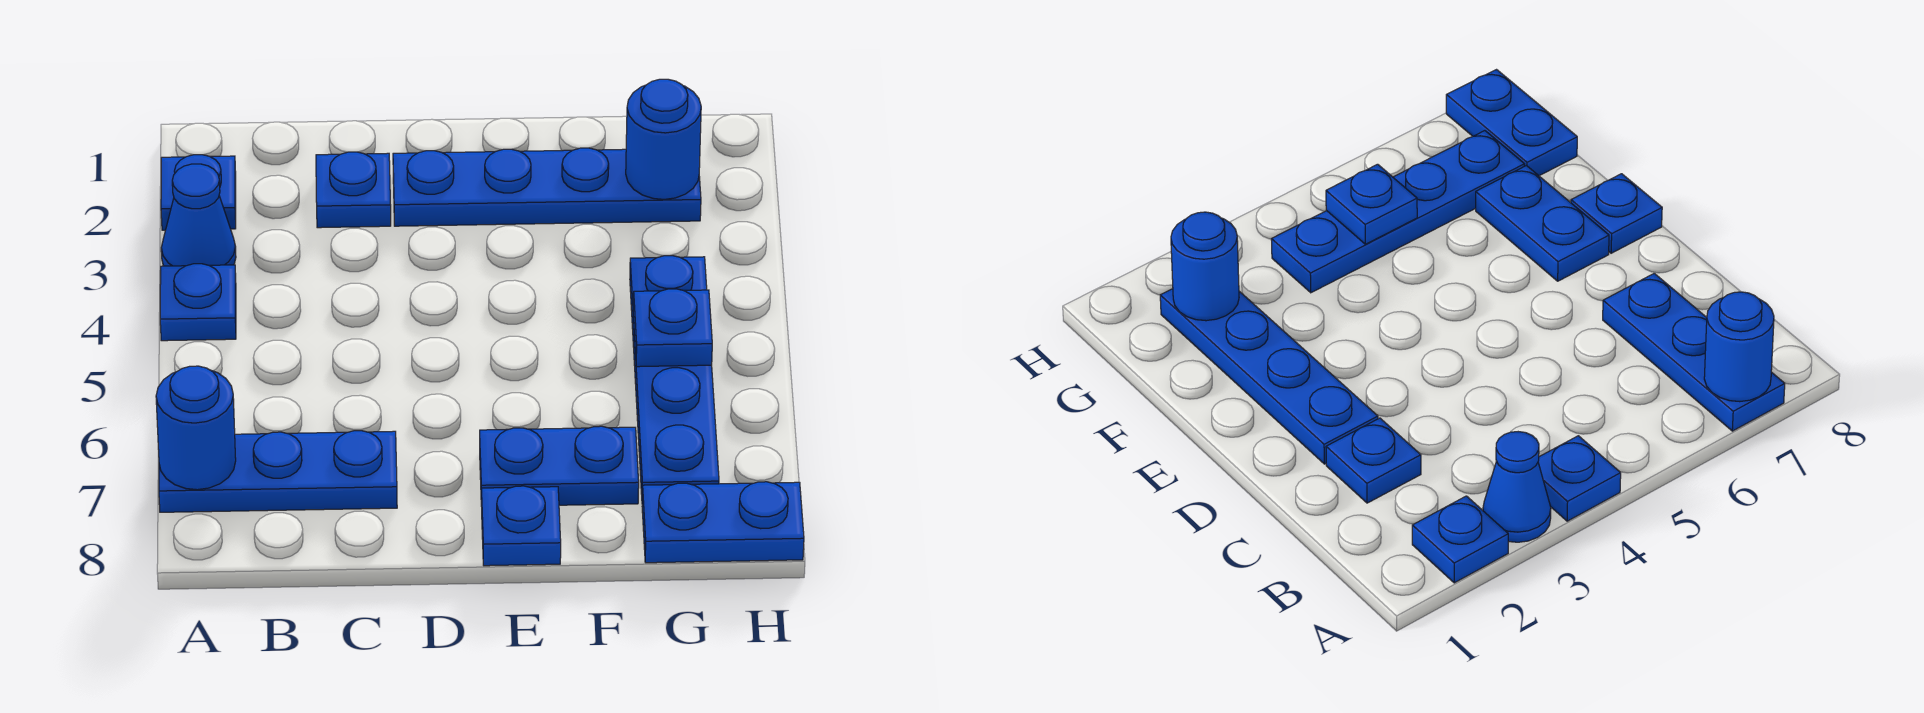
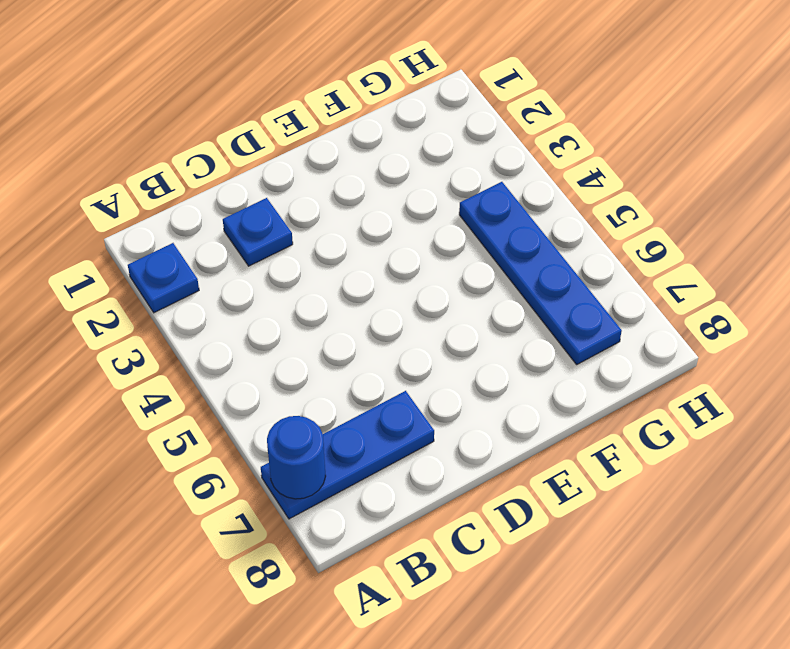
none -> blue cone A3 level 1
none -> blue plate A4 level 1
none -> blue plate D2:G2 level 1

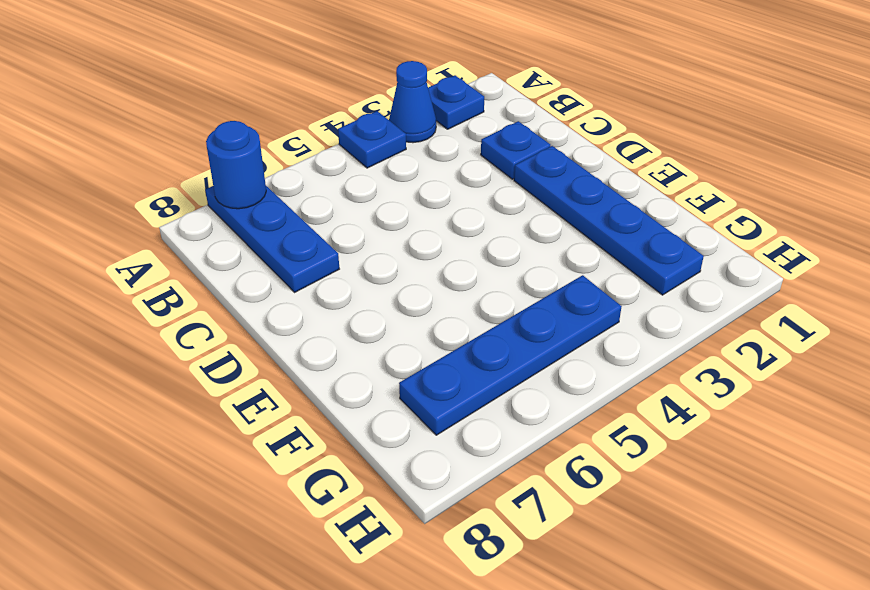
none -> blue plate E7:F7 level 1
none -> blue plate E8 level 1
none -> blue plate G8:H8 level 1

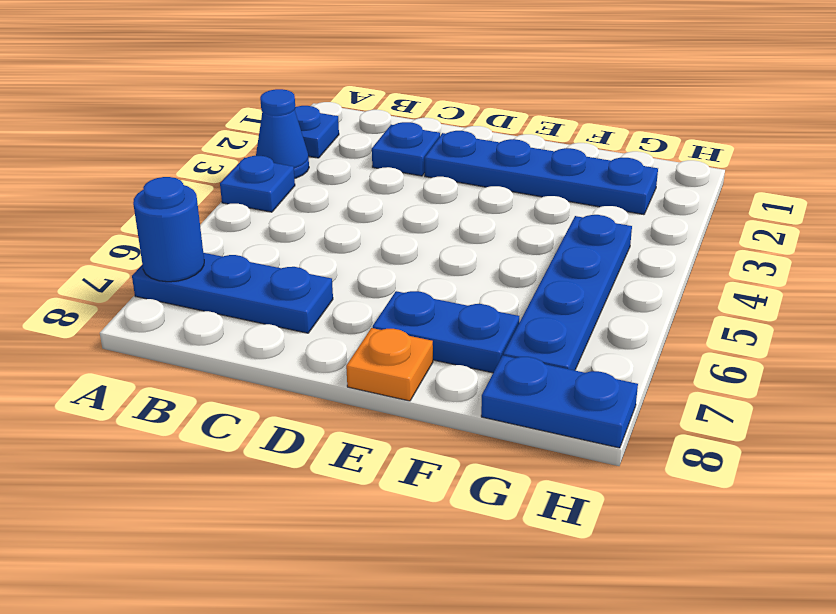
orange plate E8 level 1 -> blue plate E8 level 1
none -> blue round brick G2 level 2
none -> blue plate G5 level 2

